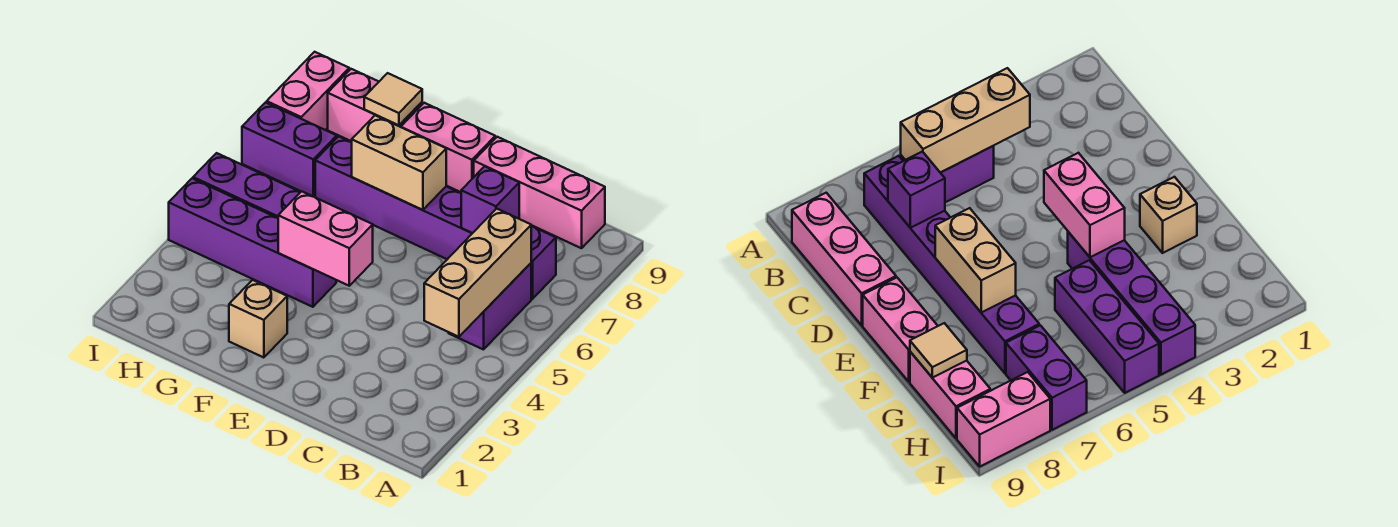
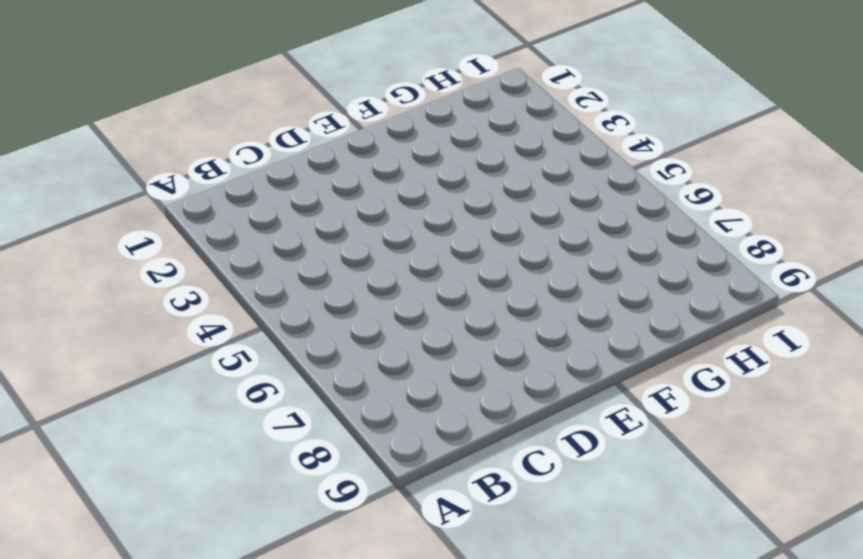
none -> purple brick B5:B6 level 1
none -> purple brick B7:G7 level 1
none -> pink brick B9:D9 level 1

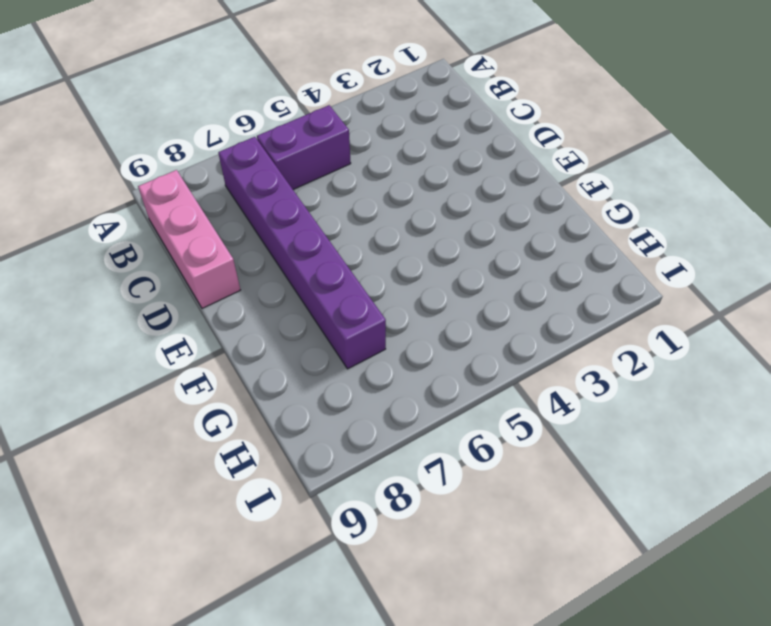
none -> pink brick E9:F9 level 1
none -> tan brick F2 level 1
none -> purple brick F4:I4 level 1

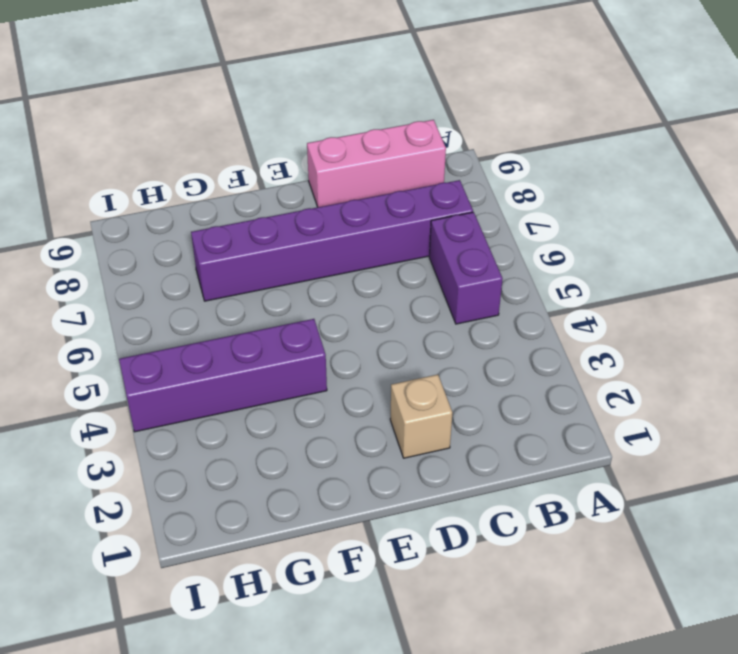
tan brick D2 level 1 -> tan brick F2 level 1
none -> pink brick E9:F9 level 1
none -> purple brick G5:I5 level 1
none -> pink brick G9:H9 level 1

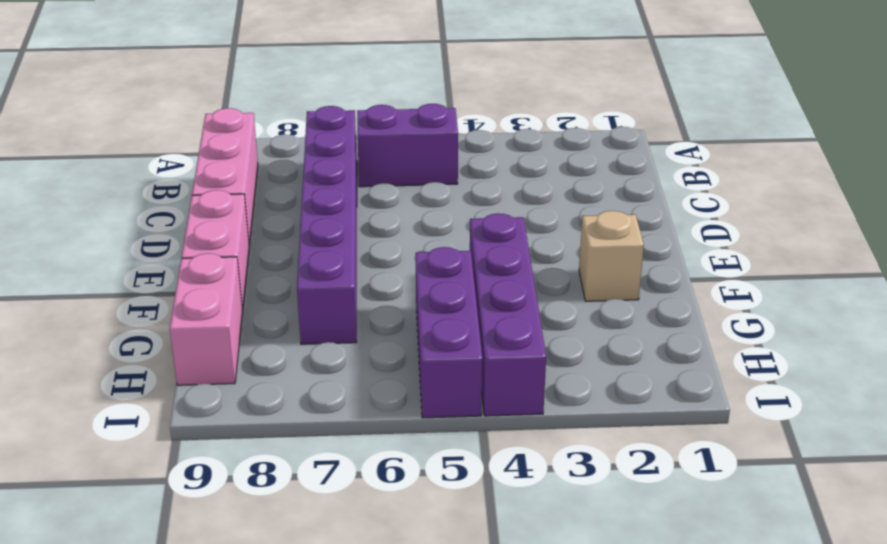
none -> purple brick H7:I7 level 1
none -> pink brick I8:I9 level 1
none -> tan brick B4:B6 level 2

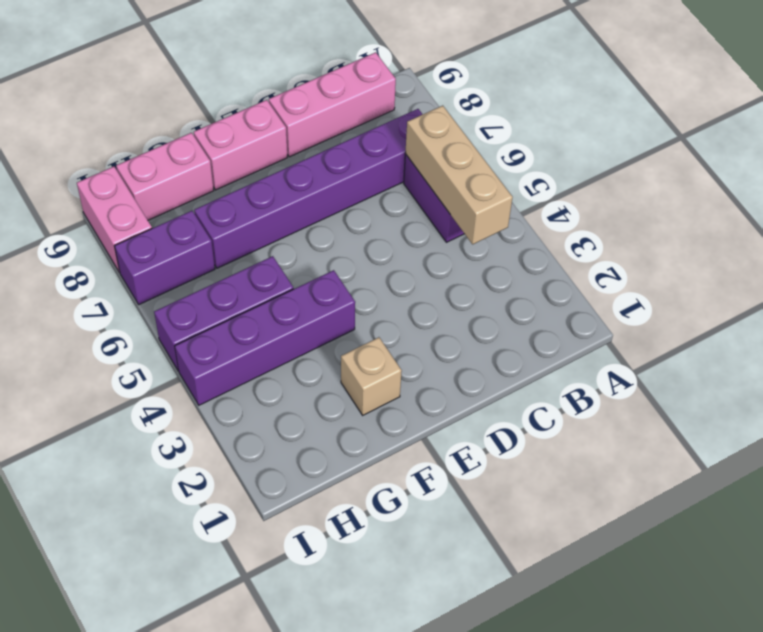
none -> purple brick C7 level 2
none -> pink brick E4:F4 level 2
none -> tan brick E7:F7 level 2

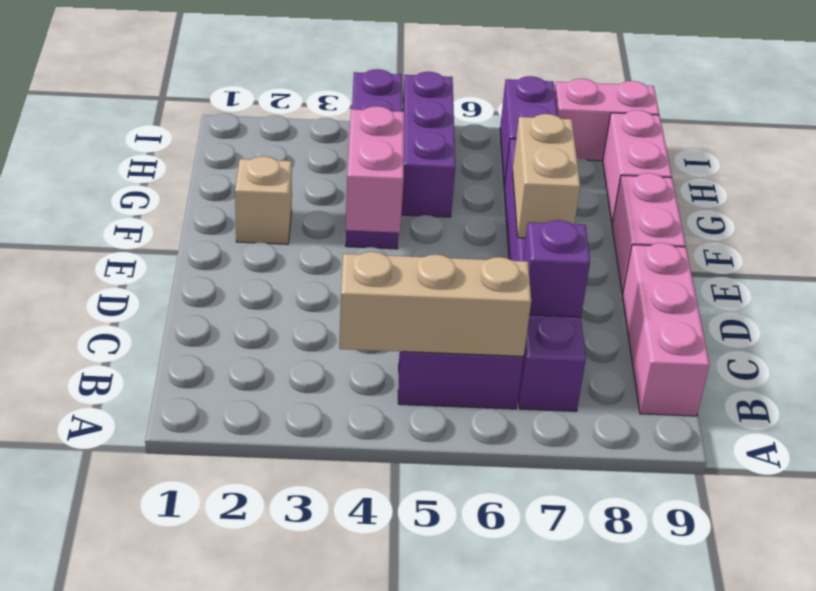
none -> tan tile G9 level 2

